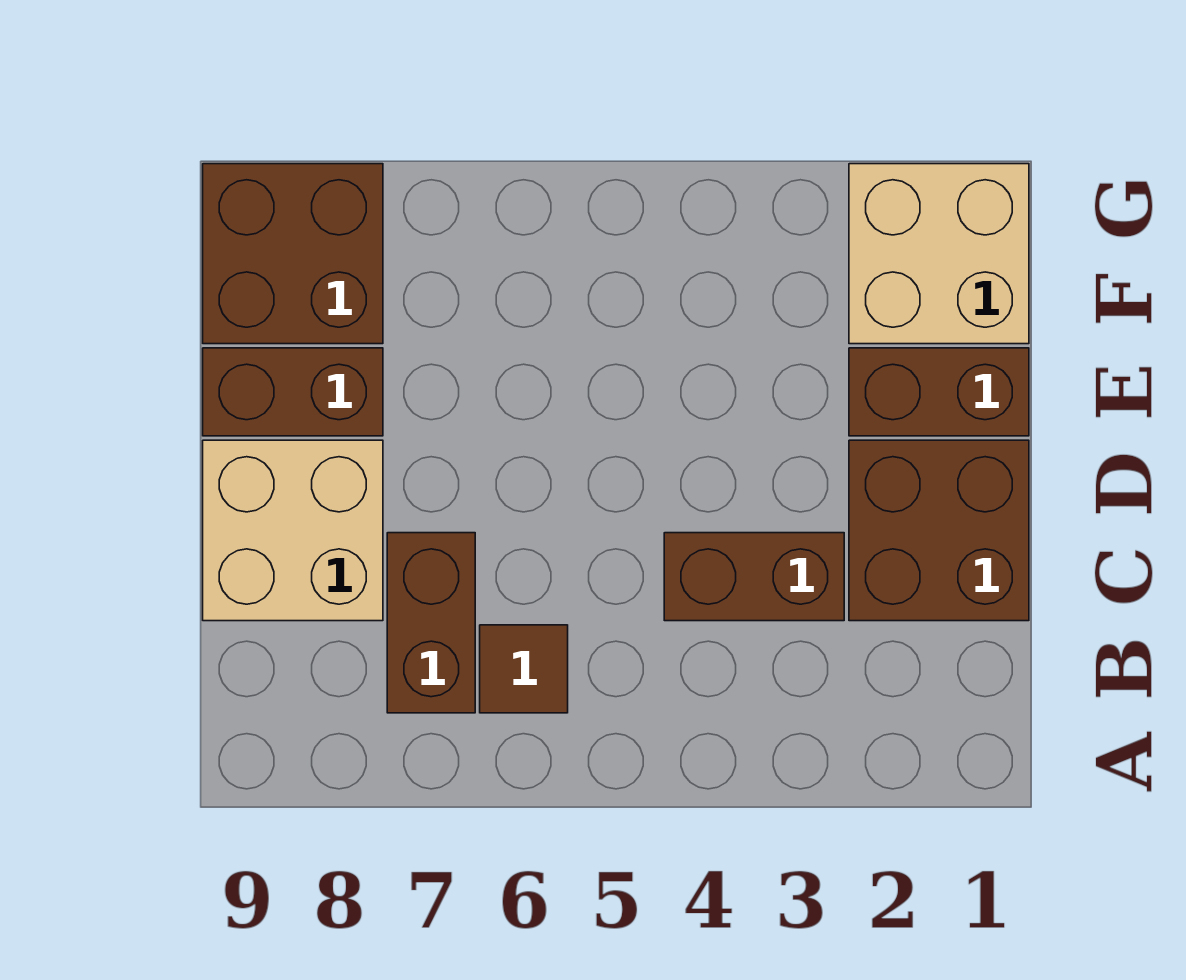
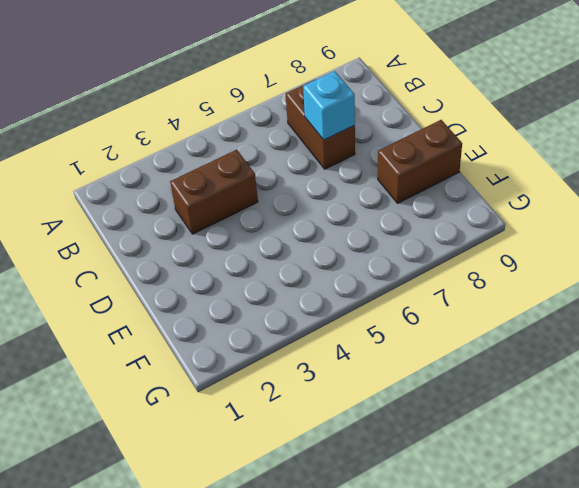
cyan brick C7 level 2 -> none
none -> brown tile B6 level 1
none -> brown brick C1:D2 level 1

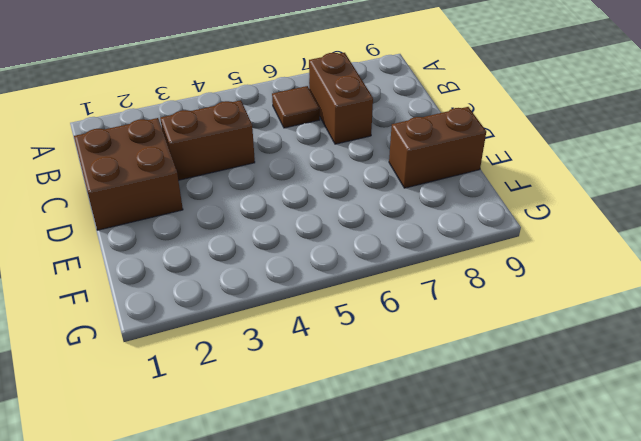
none -> tan brick C8:D9 level 1
none -> brown brick E1:E2 level 1

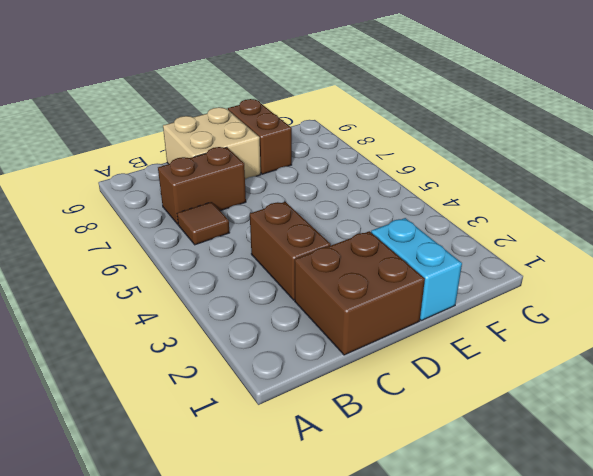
cyan brick E1:E2 level 1 -> brown brick E1:E2 level 1
none -> tan brick F1:G2 level 1
none -> brown brick F8:G9 level 1

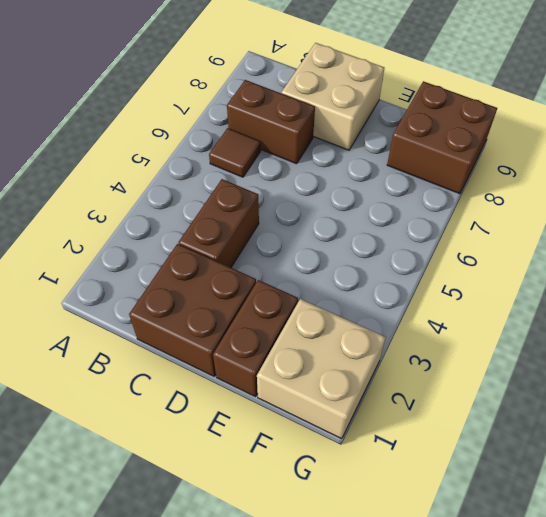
none -> brown brick E8:E9 level 1

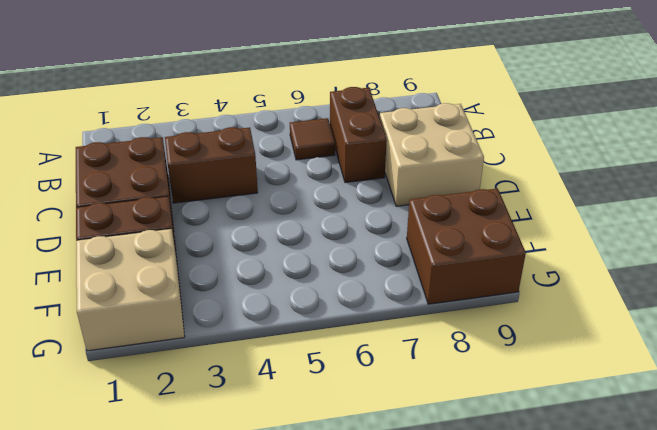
none -> brown brick E8:E9 level 1

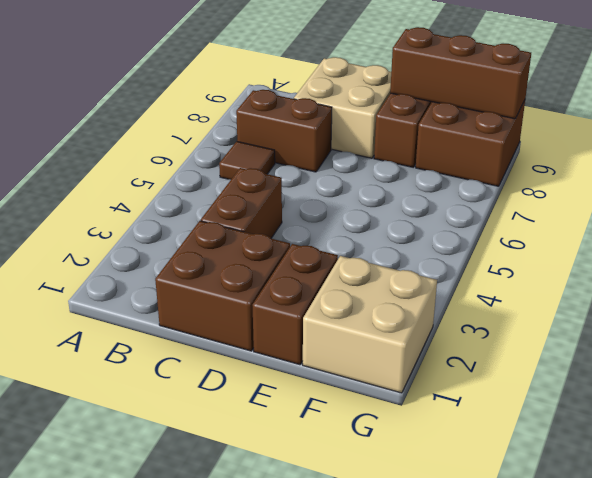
brown brick E9:G9 level 2 -> none

